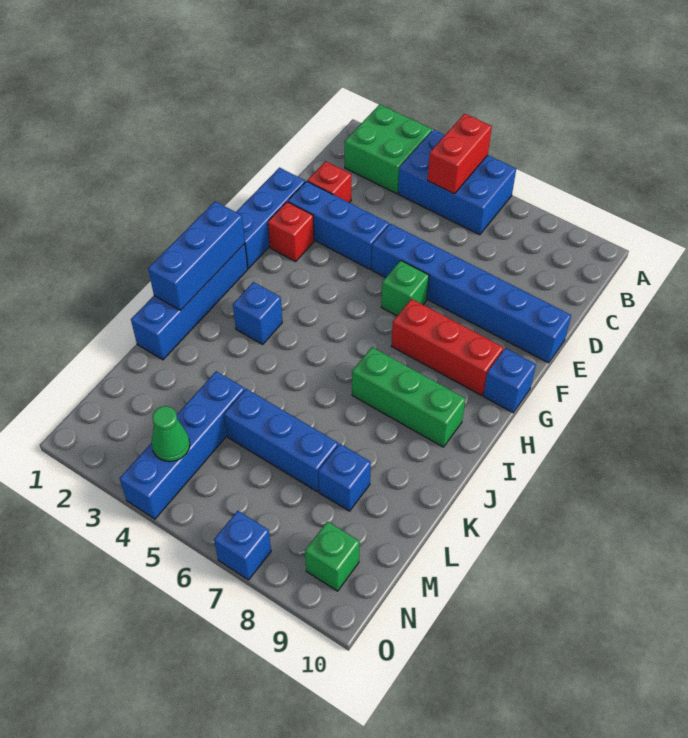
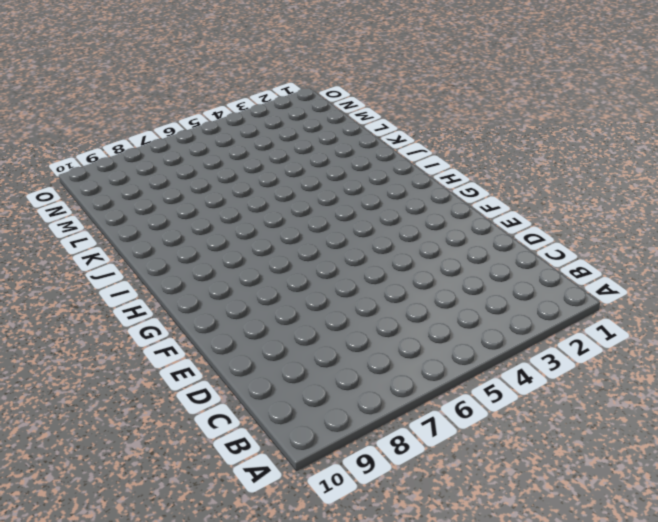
none -> green brick A2:B3 level 1
none -> blue brick A4:B6 level 1
none -> red brick D2 level 1

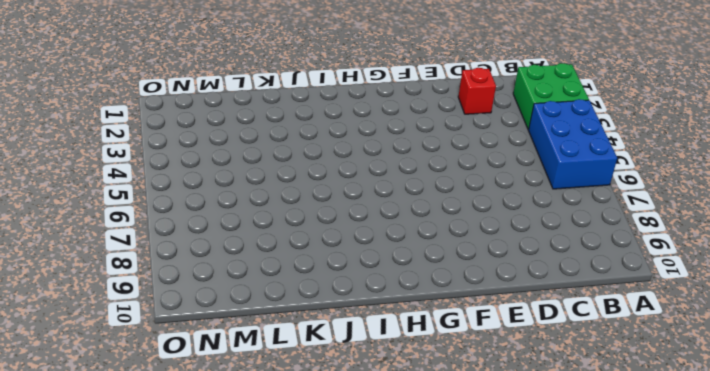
none -> blue brick E1:G1 level 1
none -> blue brick E2:E4 level 1
none -> blue brick E5:E10 level 1

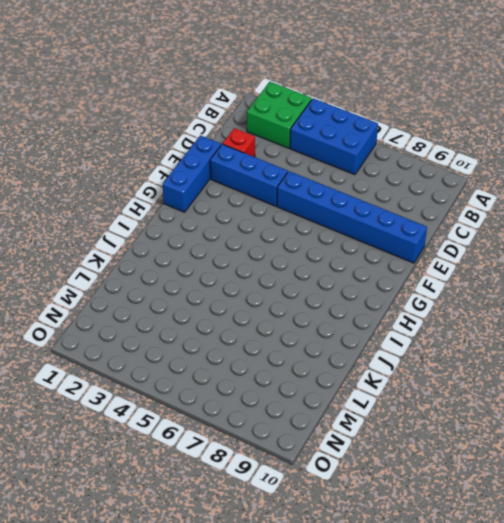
none -> red brick F2 level 1
none -> green brick F6 level 1
none -> red brick G7:G9 level 1

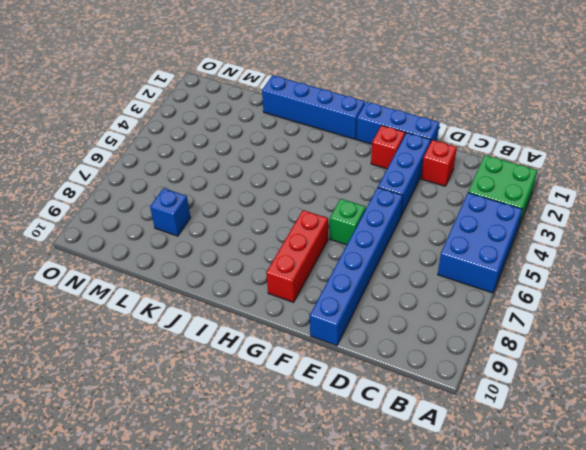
none -> blue brick G10 level 1
none -> blue brick I3 level 1
none -> green brick I7:I9 level 1

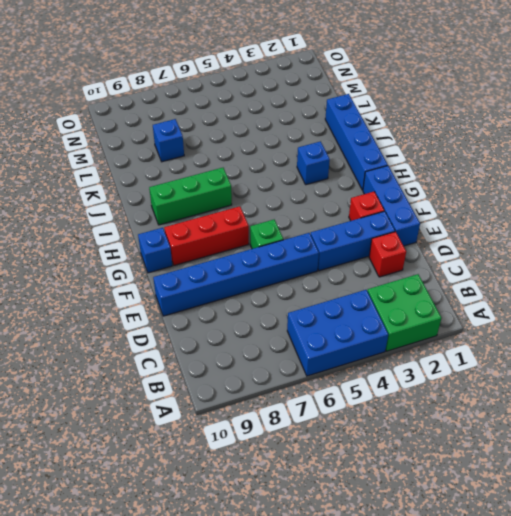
none -> blue brick L4:O4 level 1
none -> blue brick L5:L7 level 1
none -> green brick N9 level 1

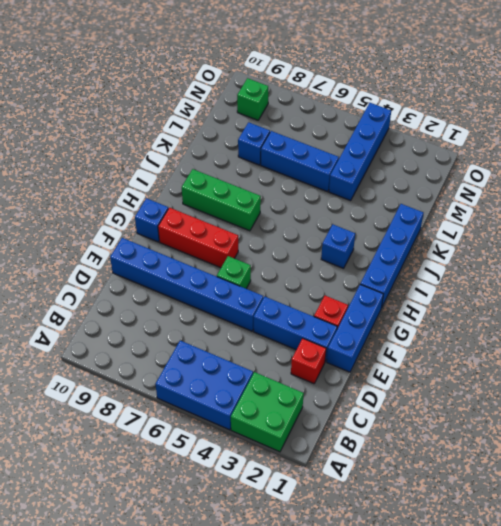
none -> blue brick O7 level 1
none -> red brick A5:B5 level 2
none -> blue brick H1:J1 level 2

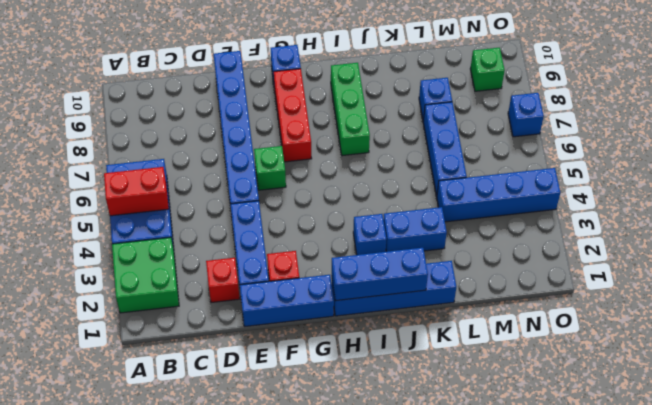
blue brick J3:K3 level 1 -> none
none -> green cone N4 level 2

